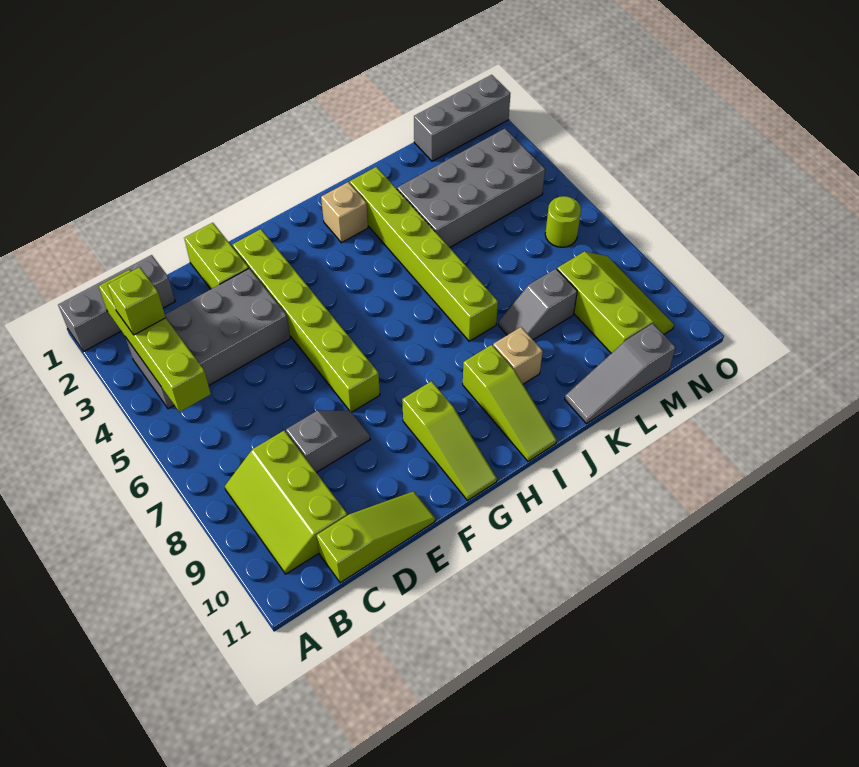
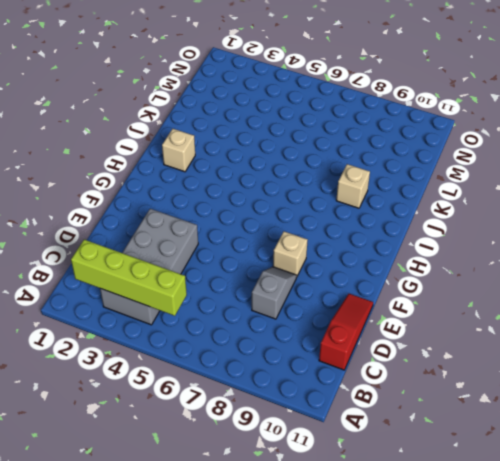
red slope C11:E11 level 1 top C -> lime slope C11:E11 level 1 top C
tan brick F8 level 1 -> none
none -> grey brick A1:C1 level 1
none -> lime slope B8:C10 level 1 top C
none -> lime brick E1:E2 level 1

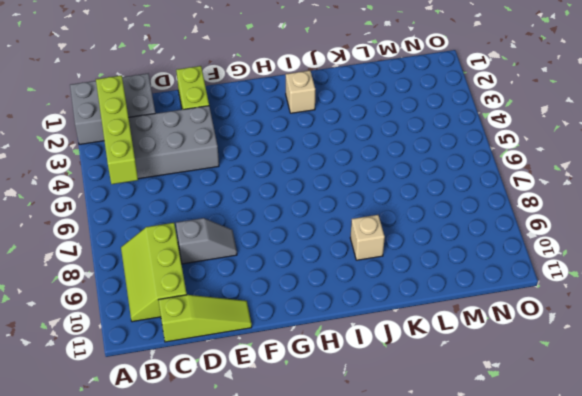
grey brick A1:C2 level 1 -> grey brick A1:C1 level 1
none -> lime brick F2:F7 level 1
none -> lime slope G9:G11 level 1 top 9
none -> lime slope I9:I11 level 1 top 9

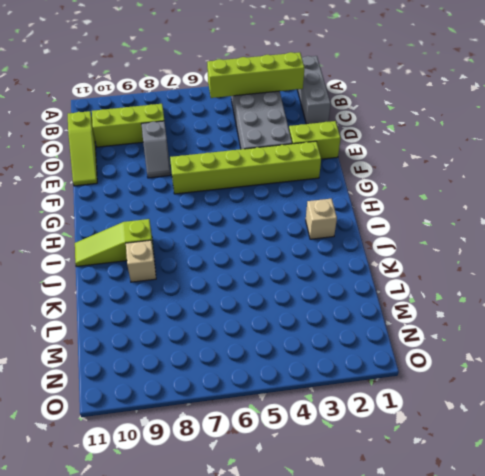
none -> lime slope G9:G11 level 1 top 9
none -> lime brick J2:J7 level 1
none -> grey brick K3:N4 level 1

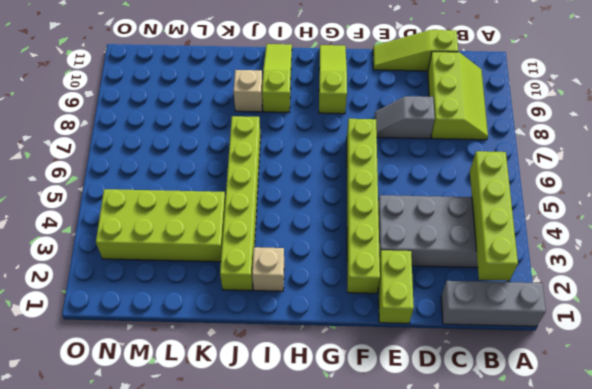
lime brick K3:N4 level 1 -> grey brick K3:N4 level 1
none -> grey slope K8:L8 level 1 top L
none -> grey slope K11:M11 level 1 top M
none -> grey brick M1:O1 level 1

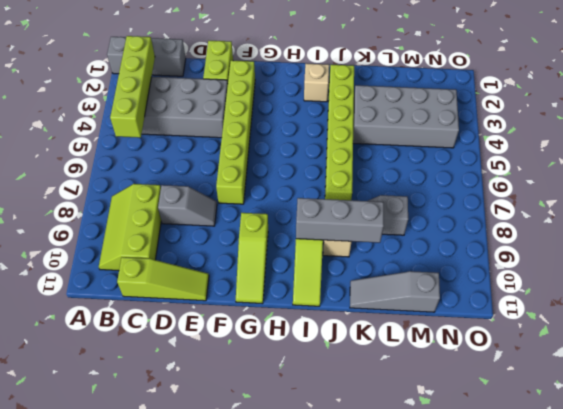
grey brick I9:K9 level 2 -> grey brick M1:O1 level 1
none -> lime slope M8:N10 level 1 top M
none -> lime round brick N6 level 1
none -> lime brick B3 level 3

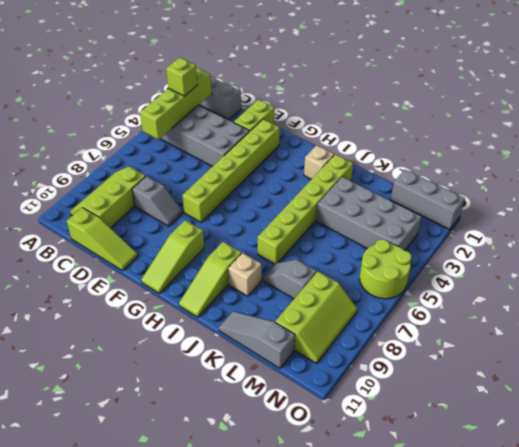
lime round brick N5:O6 level 1 -> lime round brick N6 level 1

